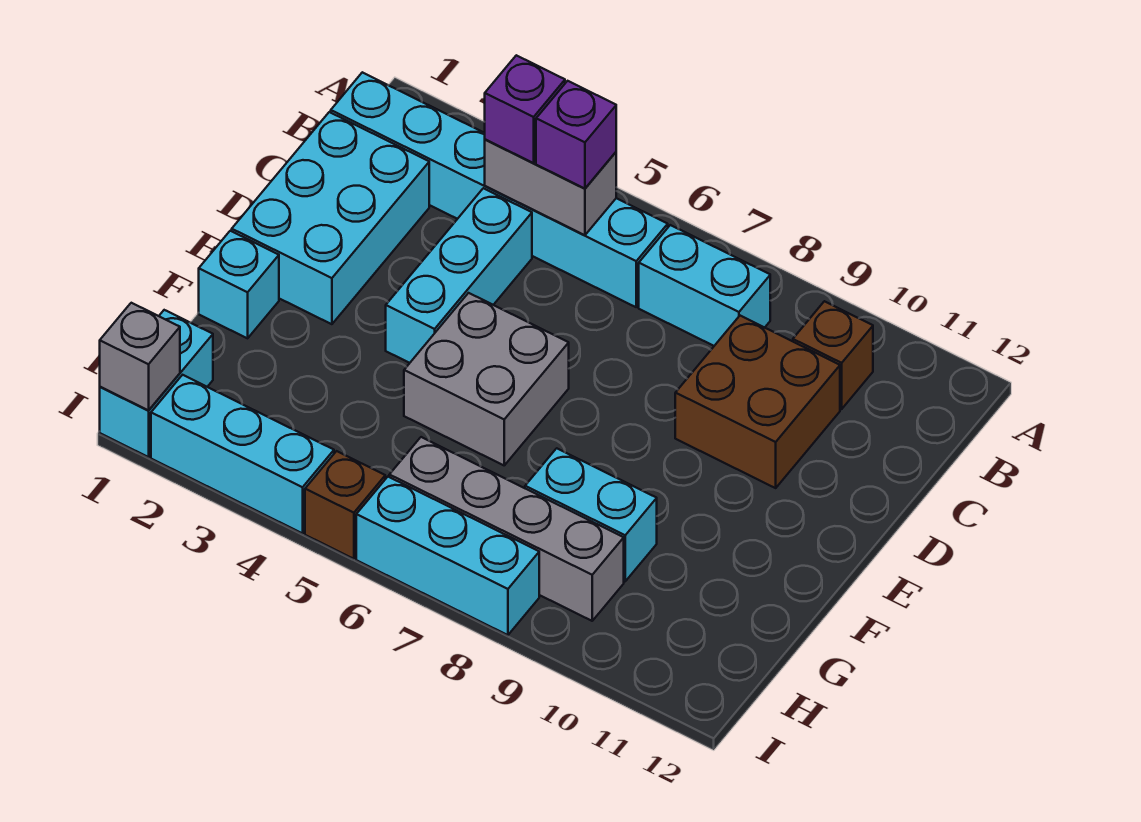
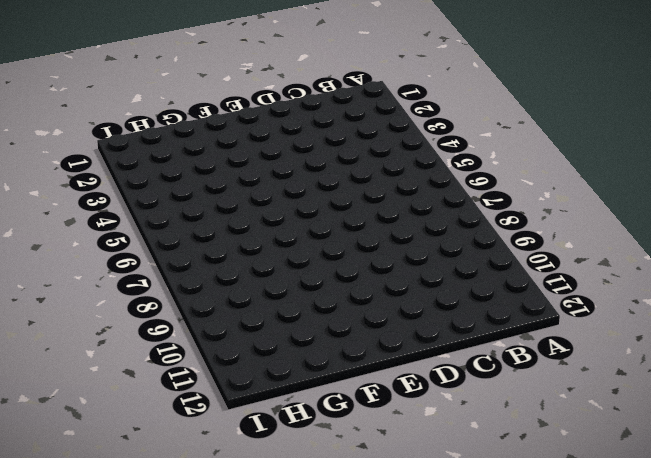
none -> cyan brick B1:B6 level 1
none -> cyan brick B7:B8 level 1
none -> brown brick B10 level 1

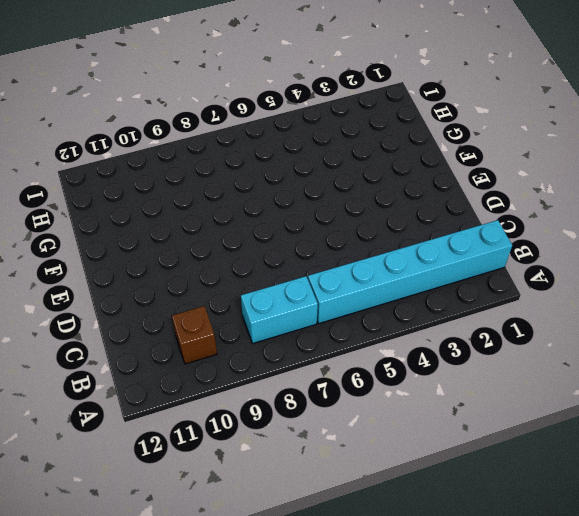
none -> cyan brick C1:E2 level 1
none -> cyan brick C4:E4 level 1
none -> brown brick C9:D10 level 1

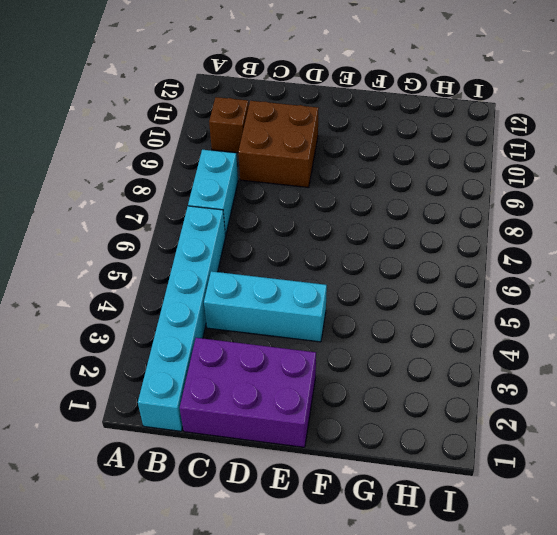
purple brick C1:E2 level 1 -> cyan brick C1:E2 level 1
none -> grey brick E5:F6 level 1
none -> cyan brick F1 level 1
none -> cyan brick G8:G9 level 1

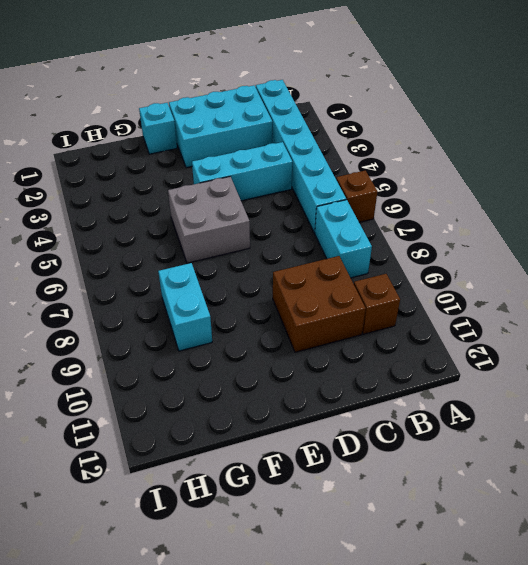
brown brick A6 level 1 -> brown brick I5 level 1
none -> cyan brick H1:I1 level 1
none -> grey brick H6:H9 level 1
none -> cyan brick I2:I4 level 1

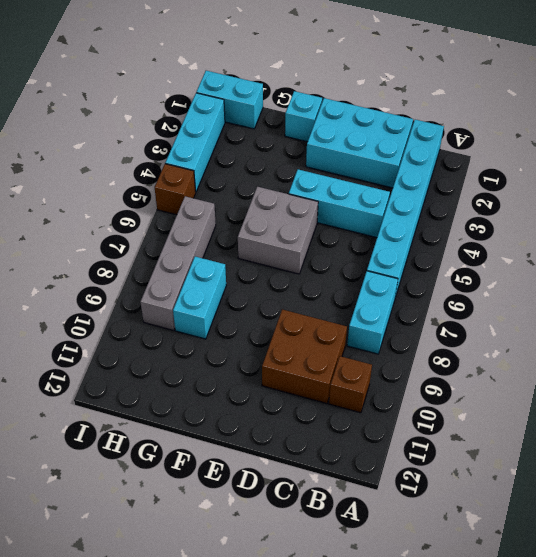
none -> cyan brick I6:I8 level 1
none -> grey brick B4:B5 level 2
none -> grey brick I1 level 2

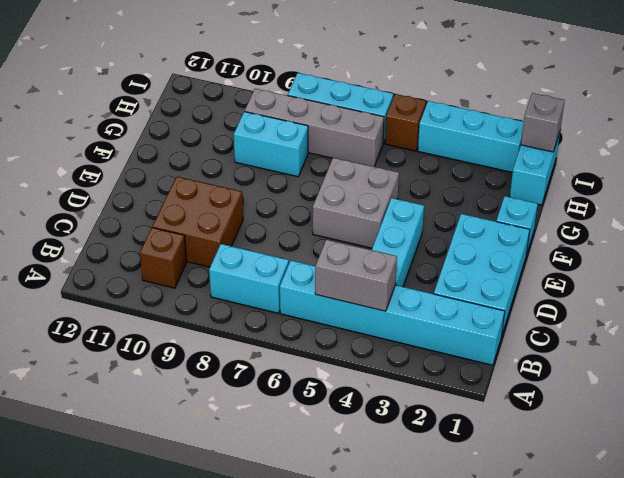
none -> purple brick B4 level 3
none -> purple brick B5 level 3

